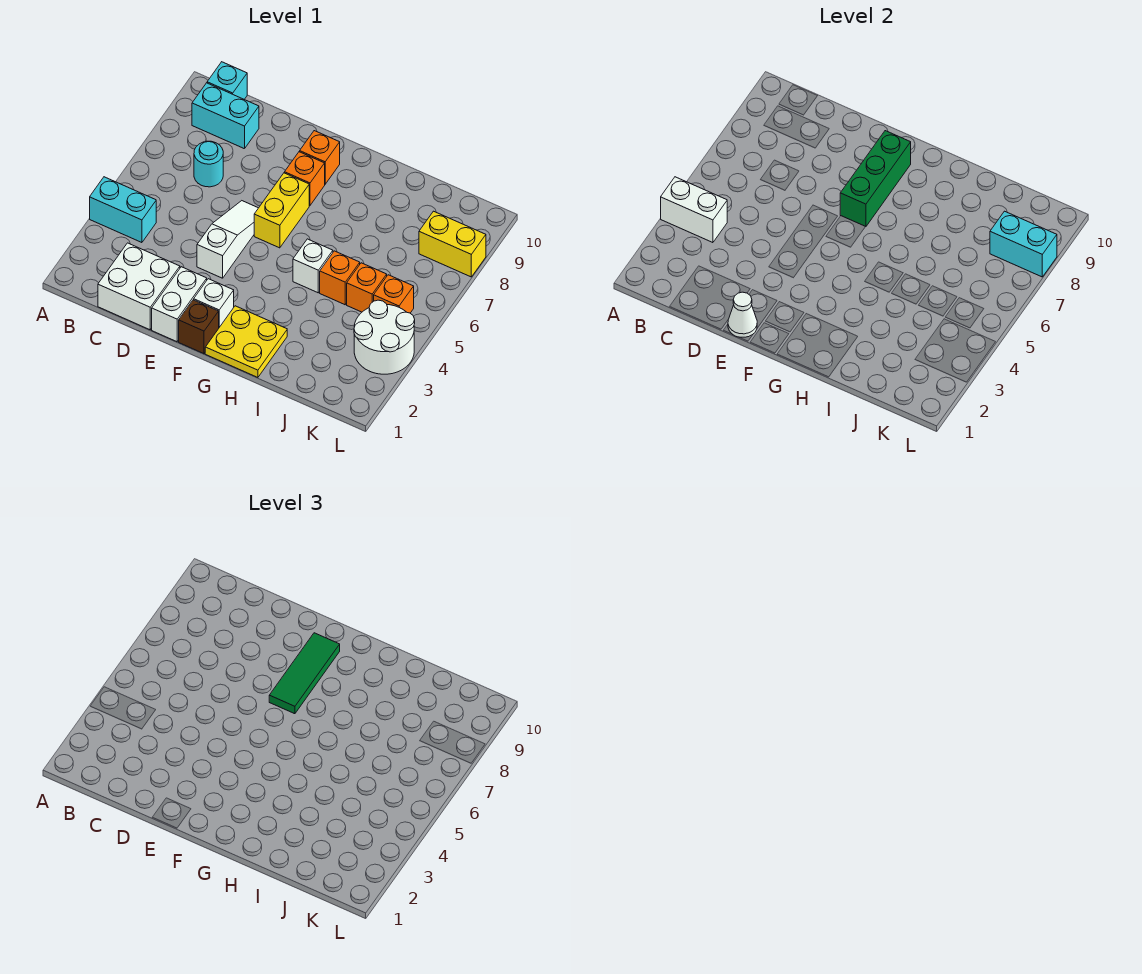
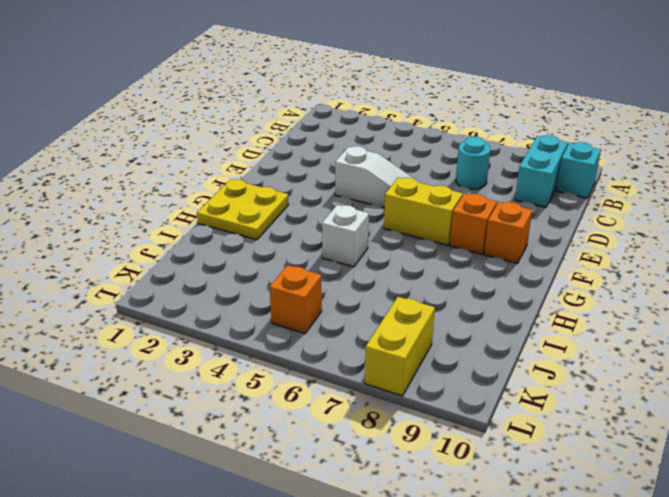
none -> cyan brick A4:B4 level 1
none -> white brick C1:D2 level 1
none -> white brick E1:E2 level 1

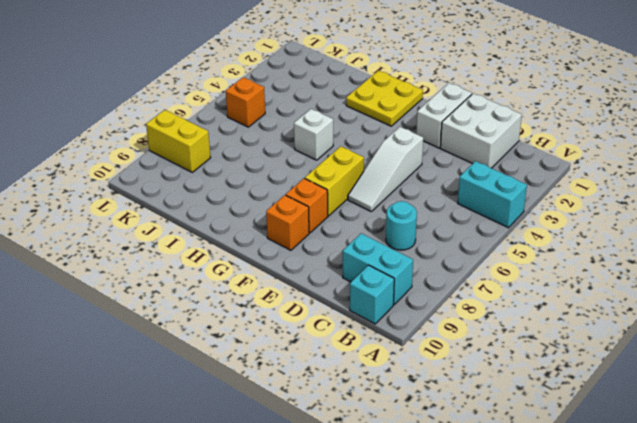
none -> brown brick F1 level 1
none -> white brick F2 level 1
none -> orange brick I5 level 1

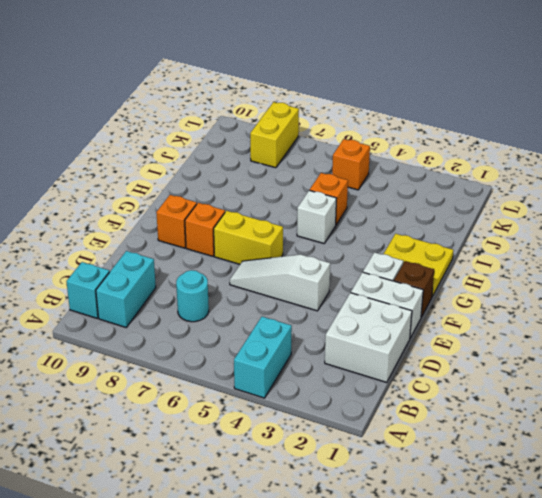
none -> orange brick J5 level 1
none -> white round brick K3:L4 level 1
none -> white brick A4:B4 level 2

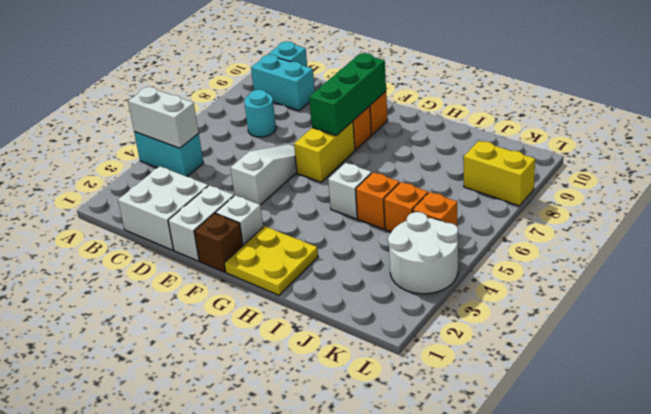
none -> white cone E1 level 2
none -> cyan brick K8:L8 level 2
none -> green tile F7:F9 level 3

